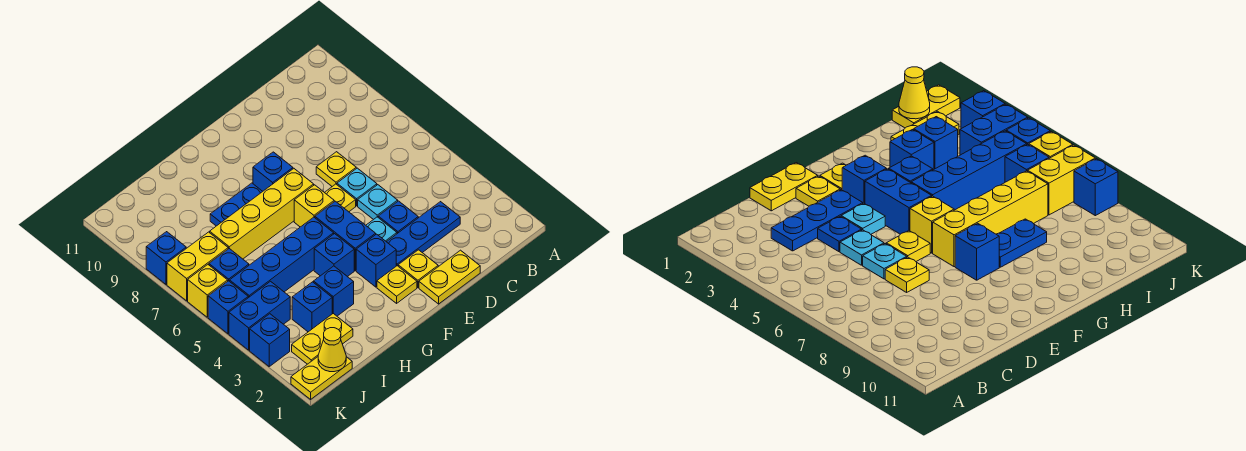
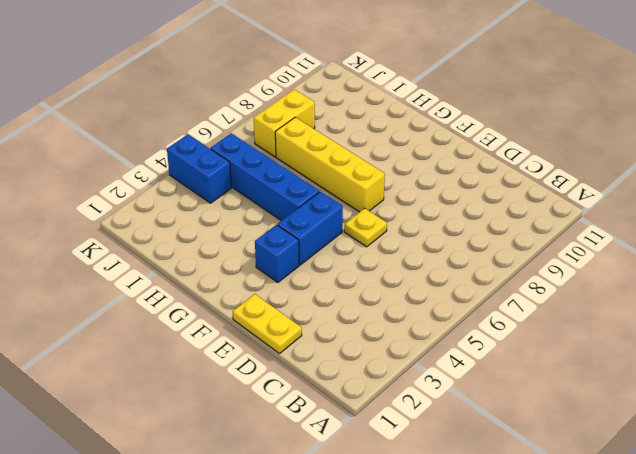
yellow brick J7:J8 level 1 -> yellow brick J7:K7 level 1
none -> blue plate C3:E3 level 1
none -> blue plate D4 level 1
none -> cyan plate D5 level 1
none -> cyan plate D6 level 1

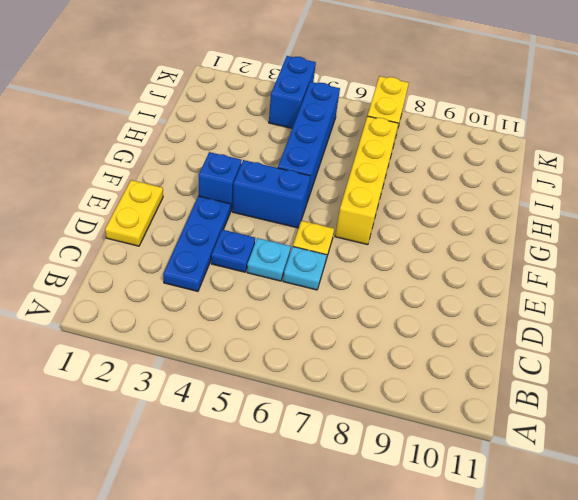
none -> yellow plate D7 level 1
none -> yellow plate E2 level 1
none -> cyan plate E4 level 1
none -> yellow plate F2 level 1

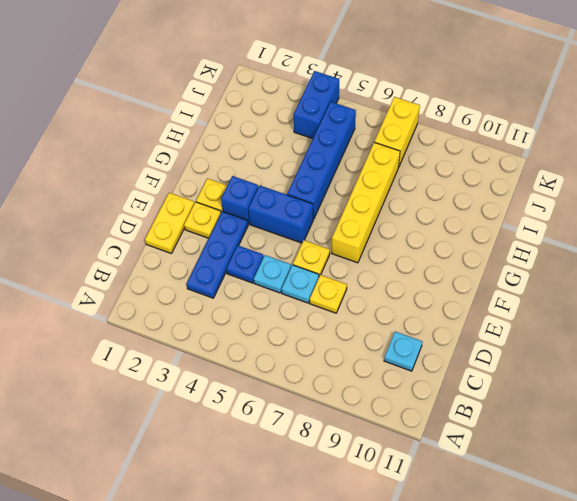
cyan plate C10 level 1 -> cyan plate E4 level 1
none -> yellow brick F6 level 1
none -> blue brick F8 level 1
none -> blue brick G4 level 1
none -> blue plate G8:H8 level 1

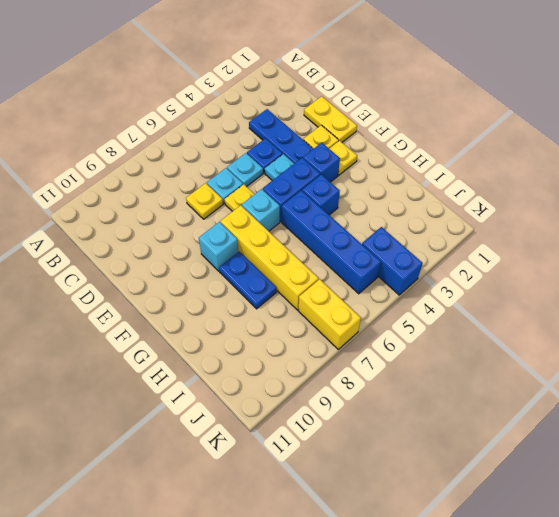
cyan brick F6 level 1 -> yellow brick F6 level 1
cyan brick F8 level 1 -> blue brick F8 level 1
none -> blue brick H3 level 1
none -> yellow plate I2:J2 level 1
none -> blue brick I3 level 1
none -> yellow plate J1:K1 level 1

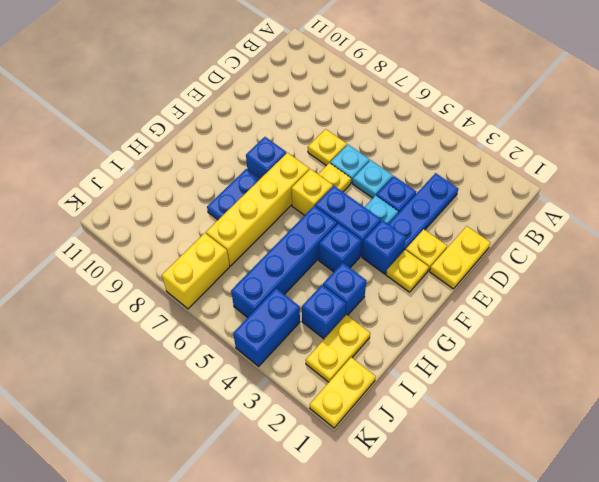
none -> blue brick J6 level 1
none -> blue brick K3 level 1
none -> blue brick K5 level 1
none -> yellow brick K6 level 1

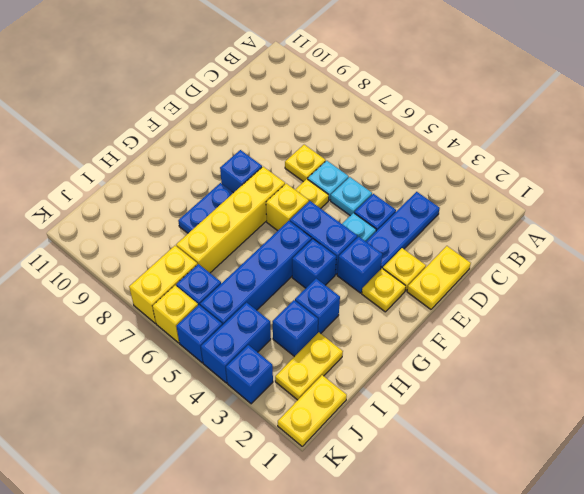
none -> blue brick K8 level 1
none -> yellow cone J1 level 2

